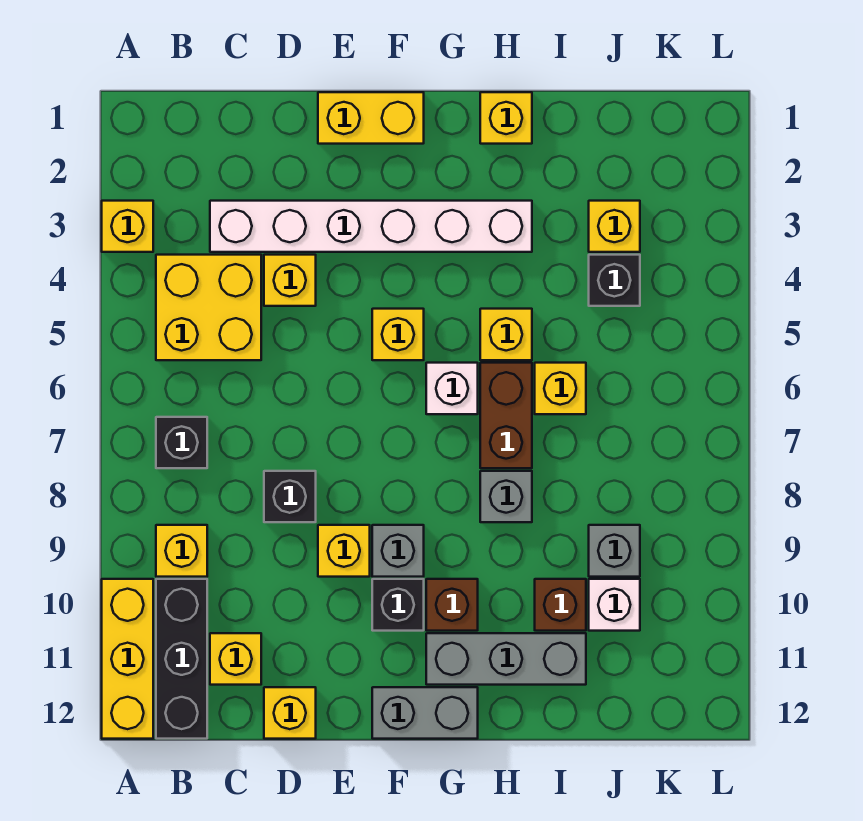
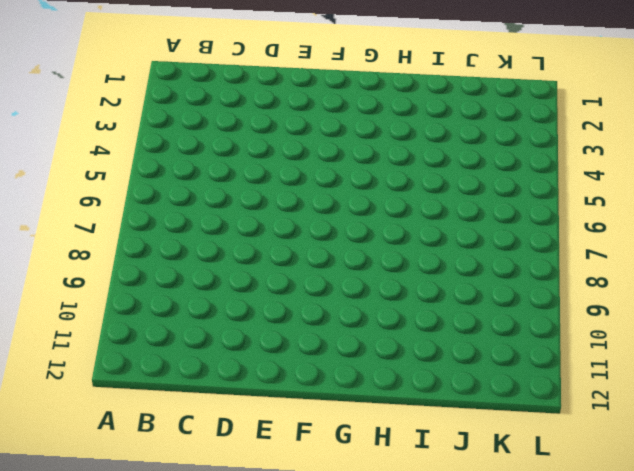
none -> yellow brick A3 level 1
none -> yellow brick A10:A12 level 1
none -> yellow brick B4:C5 level 1
none -> black brick B7 level 1

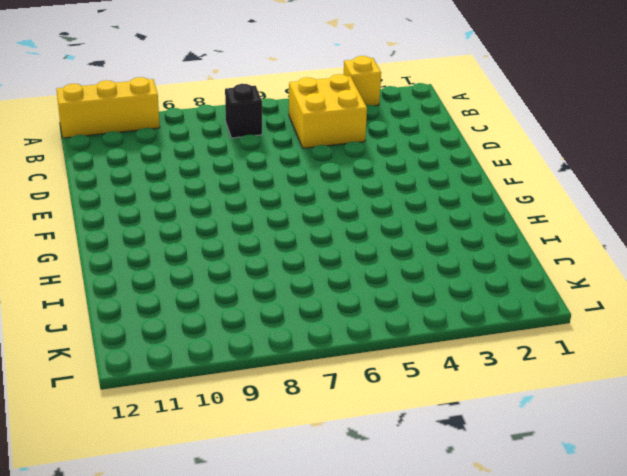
none -> yellow brick B9 level 1
none -> black brick B10:B12 level 1
none -> white brick C3:H3 level 1
none -> yellow brick C11 level 1

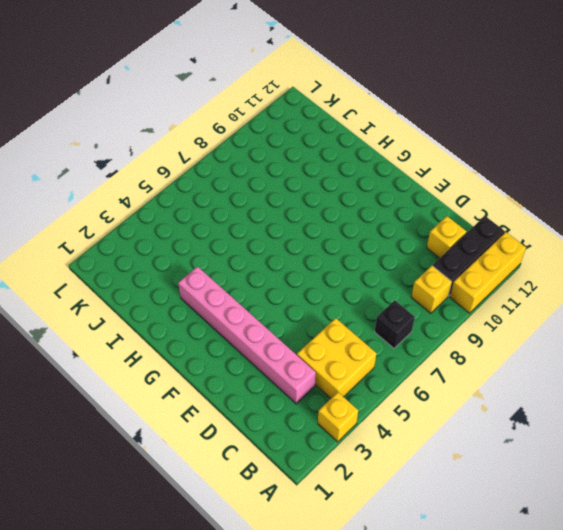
pink brick C3:H3 level 1 -> white brick C3:H3 level 1
none -> yellow brick D4 level 1
none -> black brick D8 level 1
none -> yellow brick D12 level 1
none -> yellow brick E1:F1 level 1

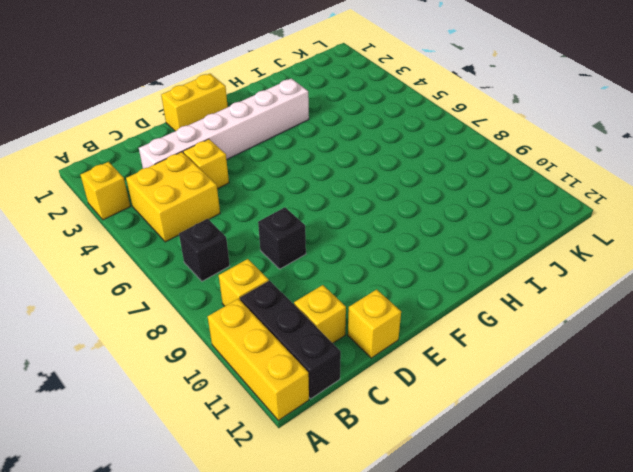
none -> yellow brick E9 level 1
none -> yellow brick F5 level 1
none -> grey brick F9 level 1
none -> black brick F10 level 1

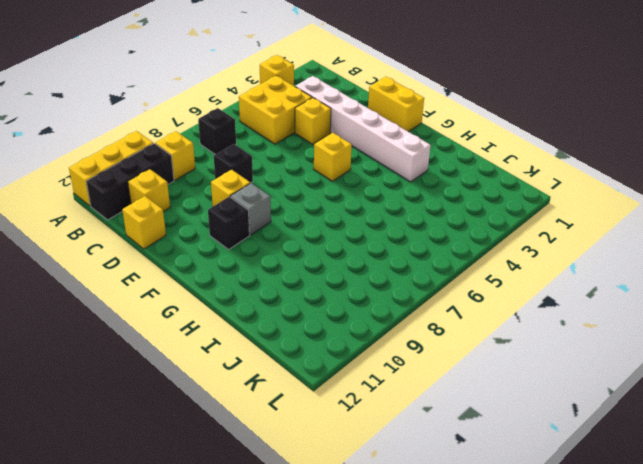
none -> grey brick F12:G12 level 1
none -> white brick G6 level 1
none -> brown brick G10 level 1
none -> grey brick G11:I11 level 1

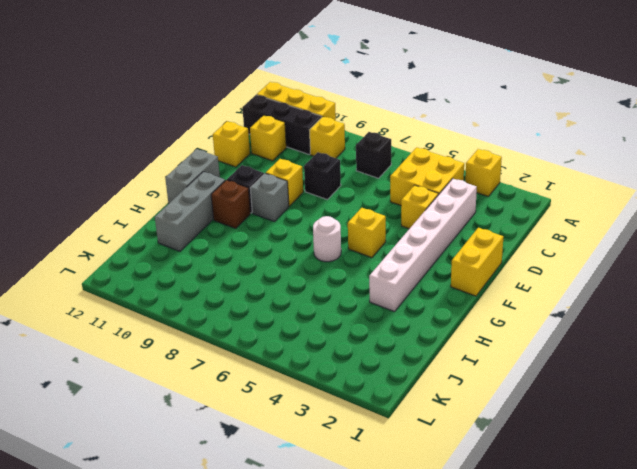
white round brick G6 level 1 -> white brick G6 level 1
none -> yellow brick H1 level 1
none -> yellow brick H5 level 1
none -> brown brick H6:H7 level 1
none -> grey brick H8 level 1

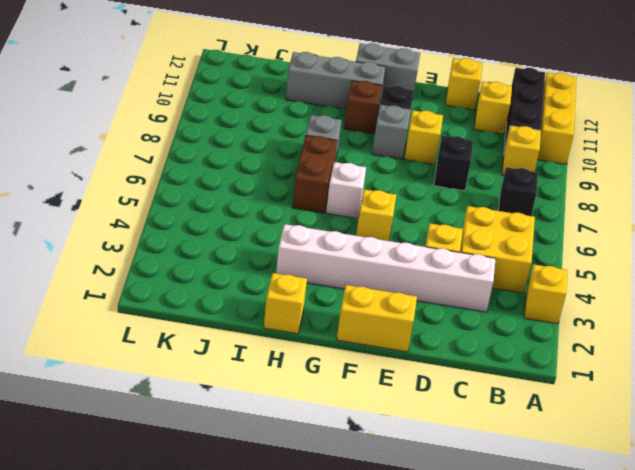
none -> yellow brick H5 level 1
none -> yellow brick I6 level 1
none -> brown brick I10 level 1
none -> yellow brick J3 level 1

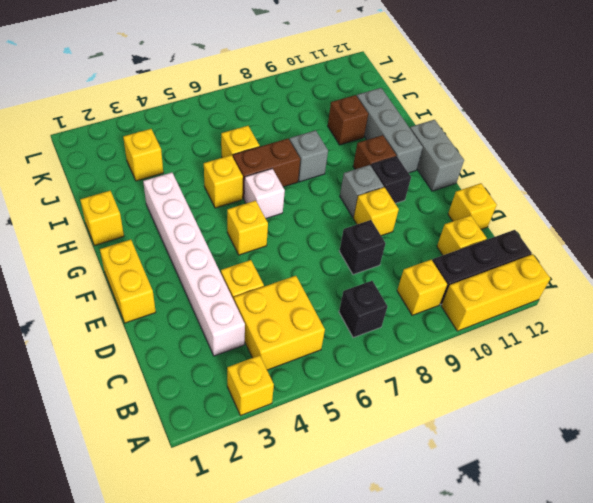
none -> black brick J4 level 1
none -> grey brick J9 level 1
none -> white brick J10 level 1

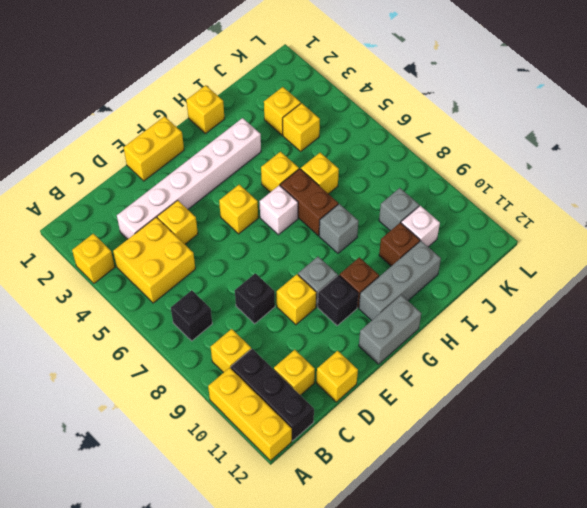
yellow brick J4 level 1 -> black brick J4 level 1

